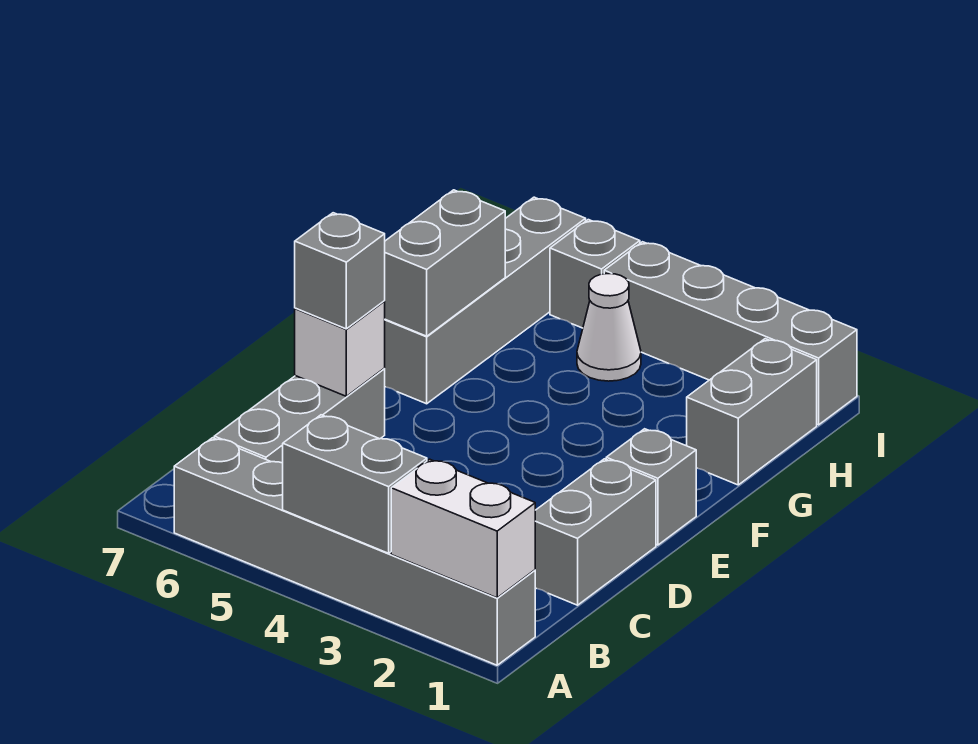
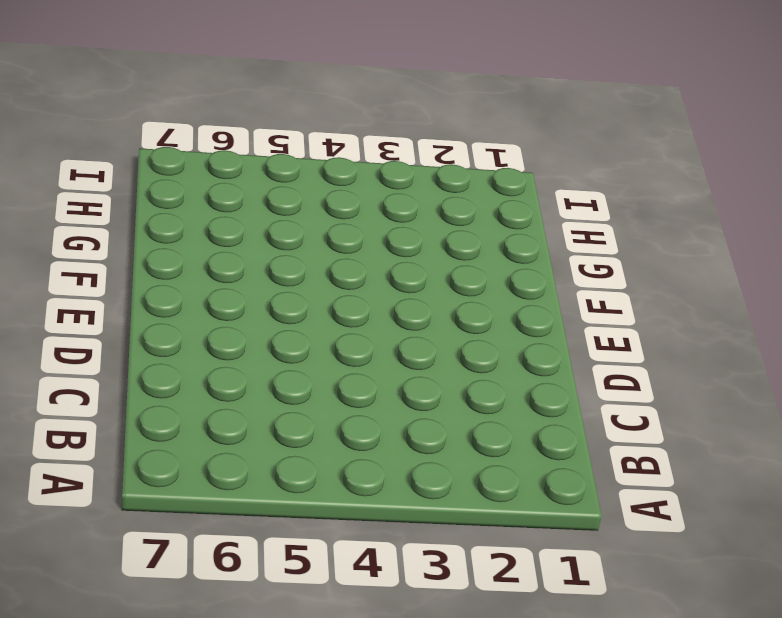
none -> grey brick A1:A6 level 1
none -> grey brick B6:D6 level 1
none -> grey brick C1:D1 level 1

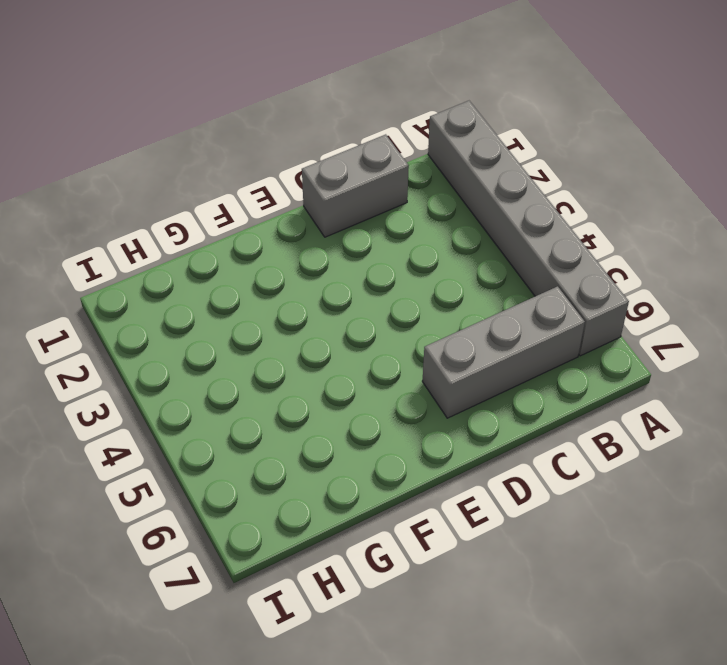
none -> grey brick E1 level 1
none -> grey brick F6:I6 level 1
none -> grey brick G1:H1 level 1

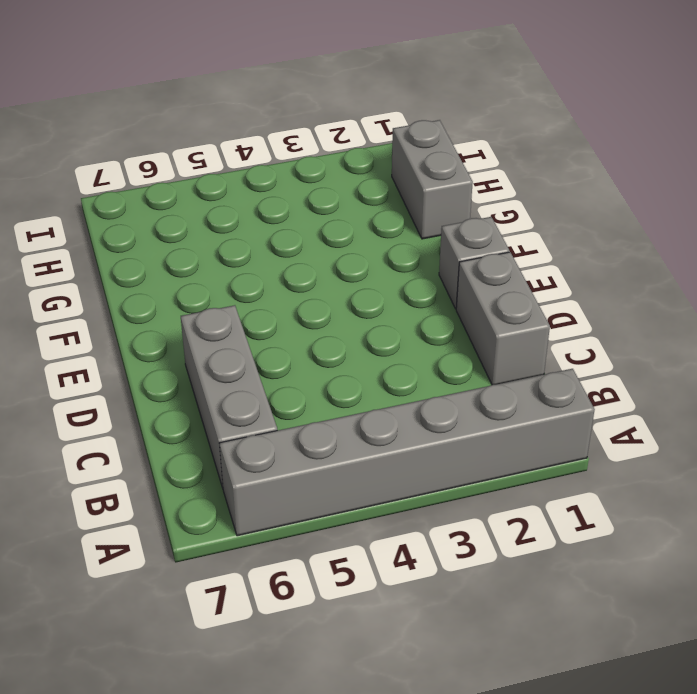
none -> grey brick F6:I6 level 1
none -> white cone H4 level 1
none -> grey brick I1:I4 level 1

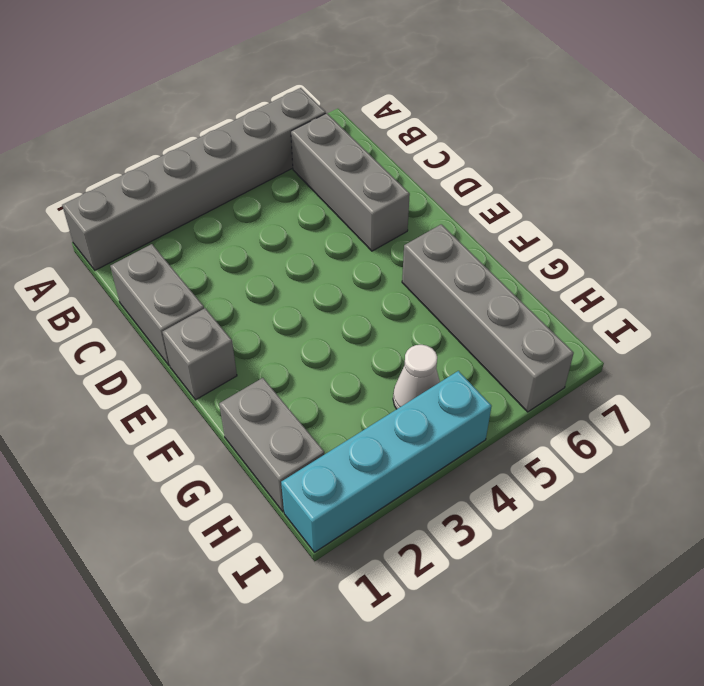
cyan brick I1:I4 level 1 -> grey brick I1:I4 level 1
none -> grey brick I5 level 1
none -> white brick A1:A2 level 2
none -> grey brick A3:A4 level 2

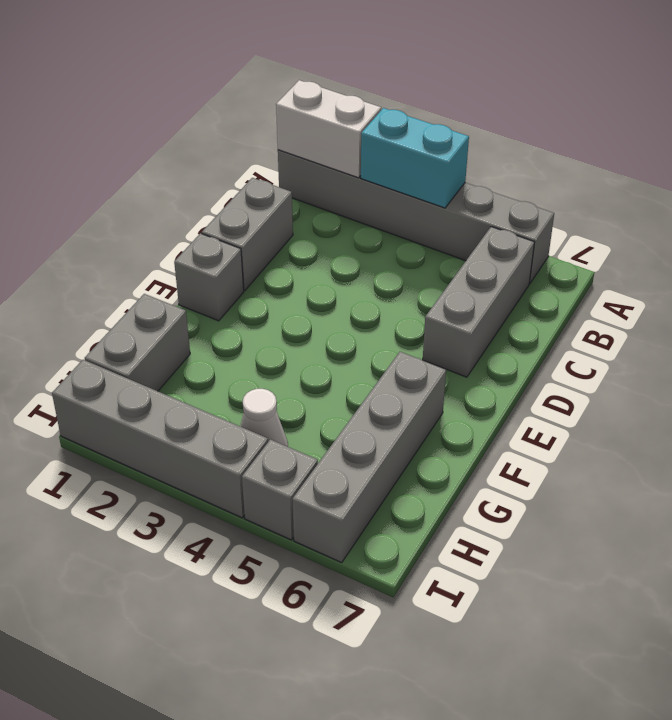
cyan brick A3:A4 level 2 -> grey brick A3:A4 level 2
none -> white brick D6 level 2
none -> grey brick F6:G6 level 2
none -> grey brick D6 level 3

